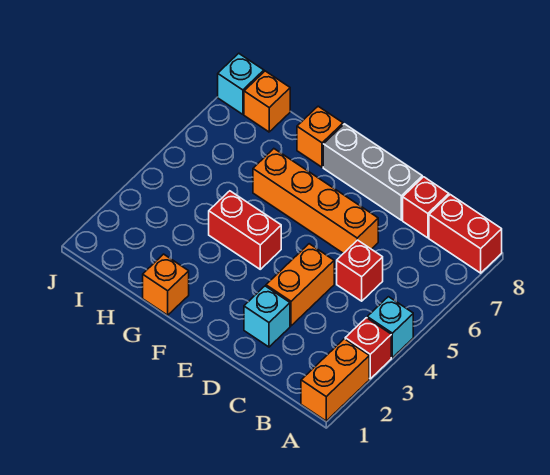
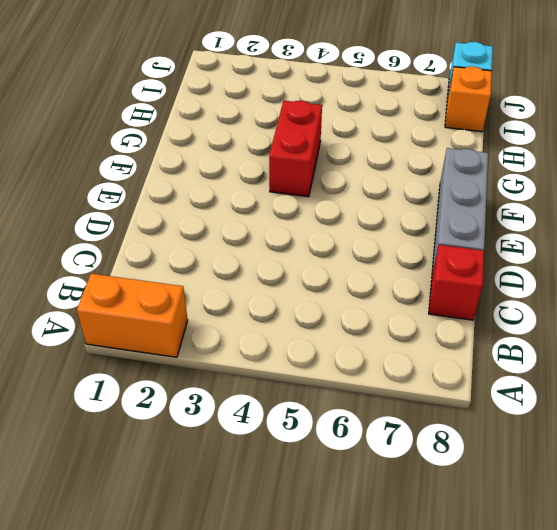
none -> red brick A3 level 1
none -> cyan brick A4 level 1
none -> red brick A8:B8 level 1

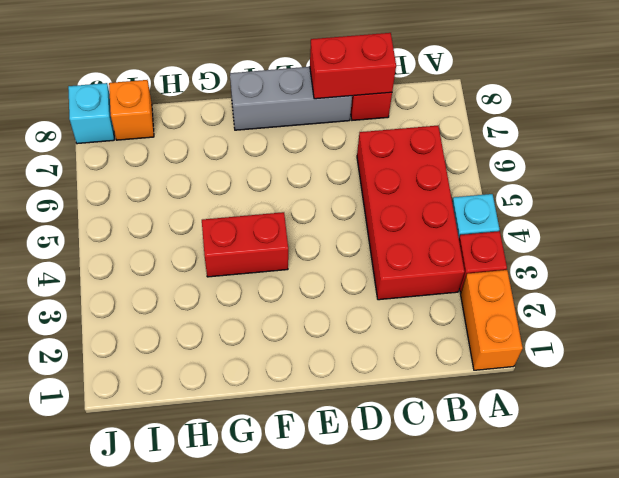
red brick B3:C6 level 1 -> red brick C5 level 1
red brick C8:D8 level 2 -> red brick A8:B8 level 1
none -> cyan brick D2 level 1
none -> orange brick D3:D4 level 1
none -> orange brick D6:G6 level 1

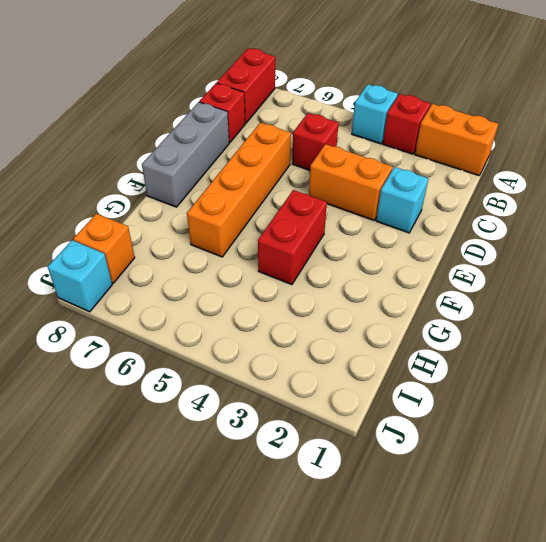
none -> orange brick G1 level 1
none -> orange brick G8 level 1

